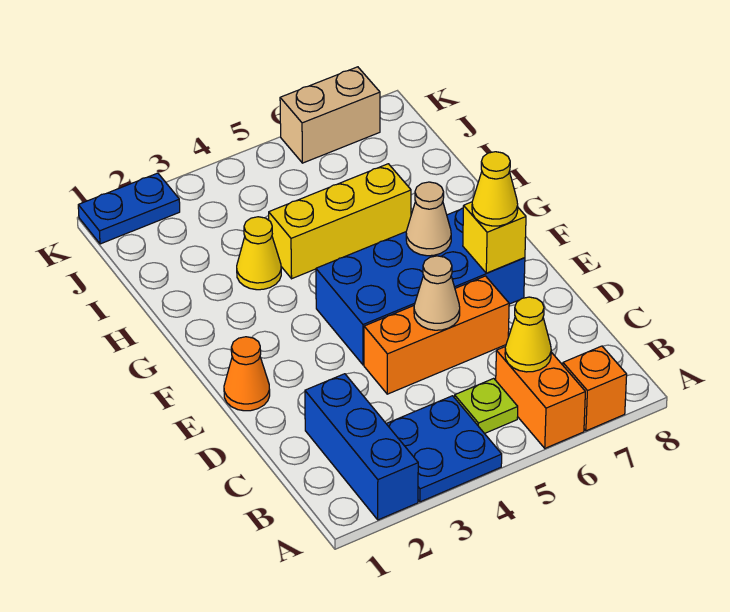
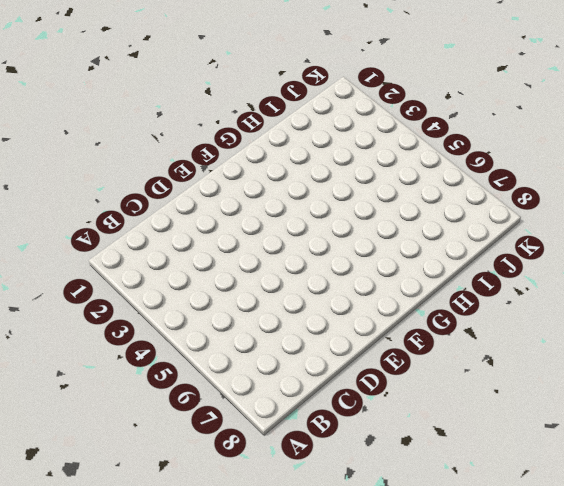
none -> blue brick A2:C2 level 1
none -> blue plate A3:B4 level 1
none -> orange brick A6:B6 level 1

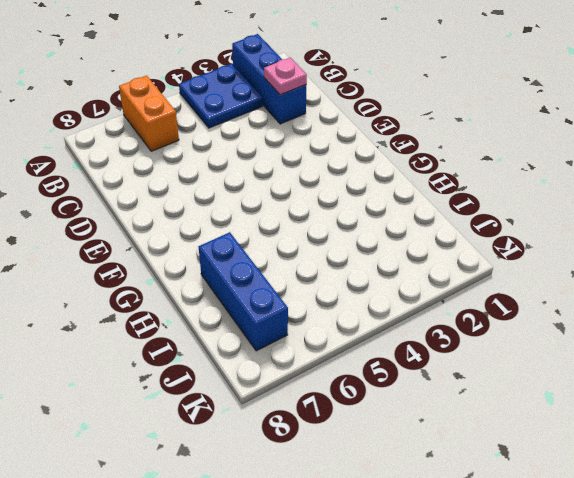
pink plate C2 level 2 -> none
blue brick H7:J7 level 1 -> none
none -> orange brick A7 level 1
none -> lime plate B5 level 1
none -> orange brick D4:D6 level 1

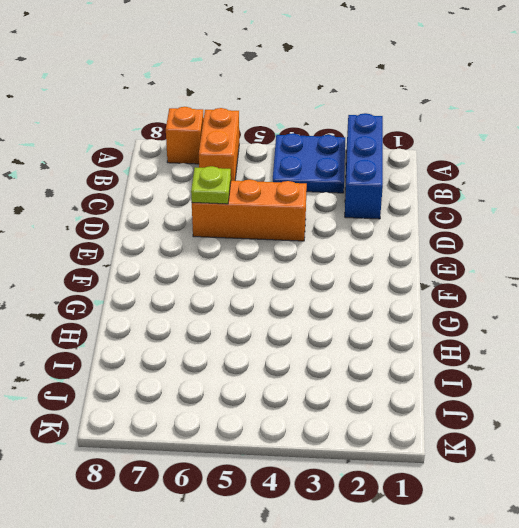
lime plate D6 level 2 -> lime plate B5 level 1
none -> orange cone E1 level 1
none -> blue brick E4:F7 level 1
none -> yellow cone H3 level 1

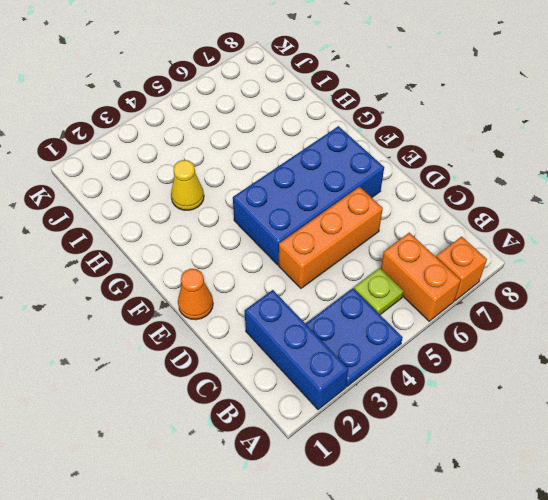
none -> yellow brick H4:H6 level 1
none -> blue plate K1:K2 level 1
none -> tan brick K6:K7 level 1

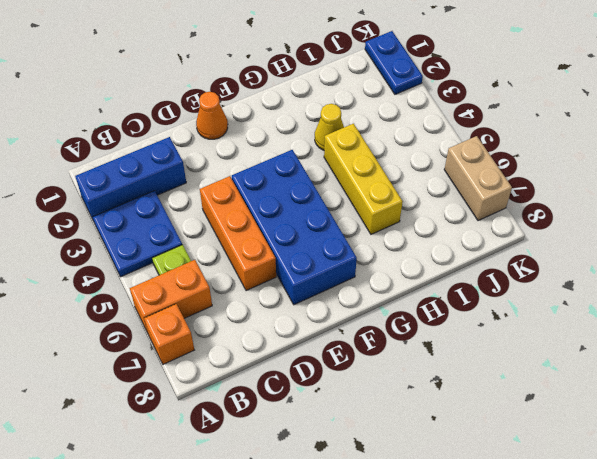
none -> yellow cone B6 level 2
none -> tan cone D5 level 2
none -> yellow brick E7 level 2

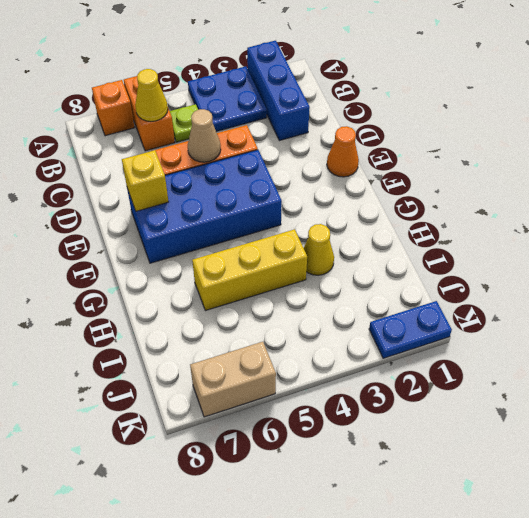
none -> tan cone F6 level 2
none -> yellow cone E7 level 3

